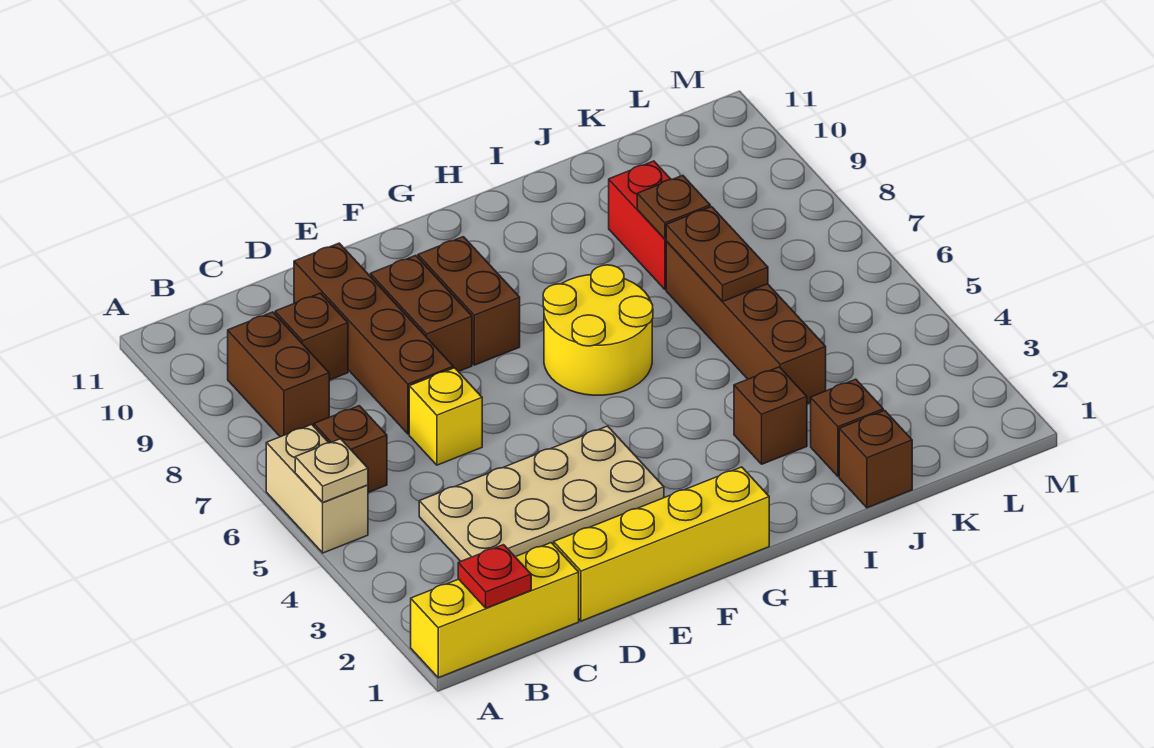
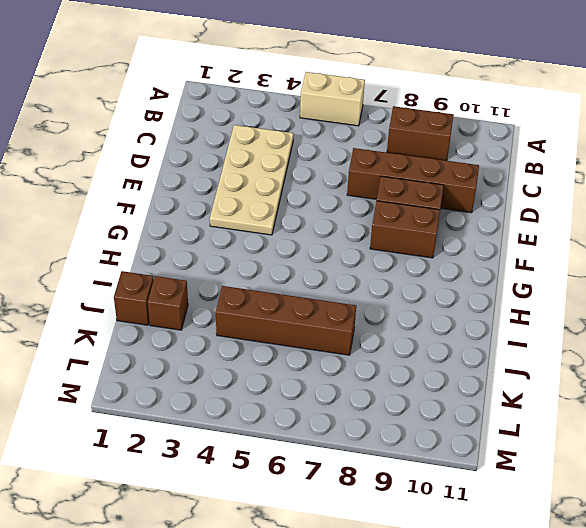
none -> yellow brick A1:C1 level 1
none -> brown brick B6 level 1
none -> brown brick C9 level 1

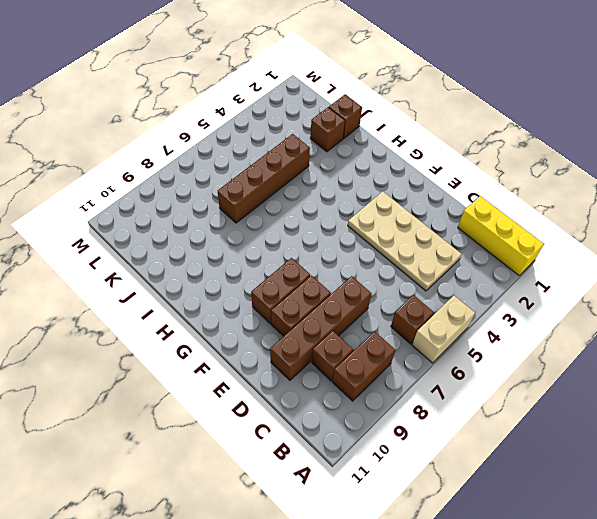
none -> yellow brick D1:G1 level 1
none -> yellow brick D6 level 1
none -> yellow round brick G6:H7 level 1

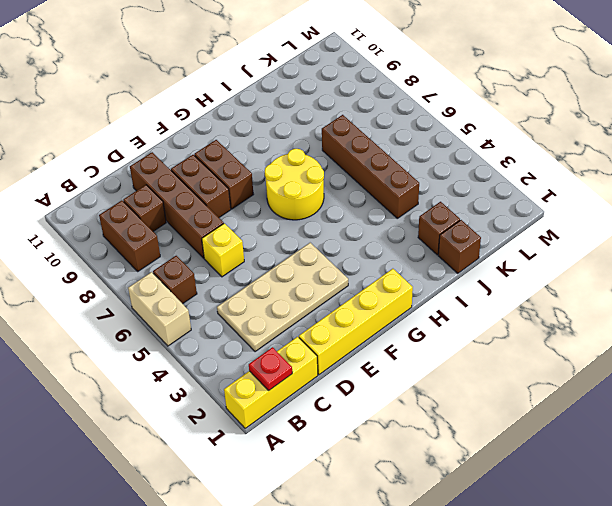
none -> brown brick I3 level 1
none -> red brick J8:J9 level 1
none -> tan plate A5 level 2

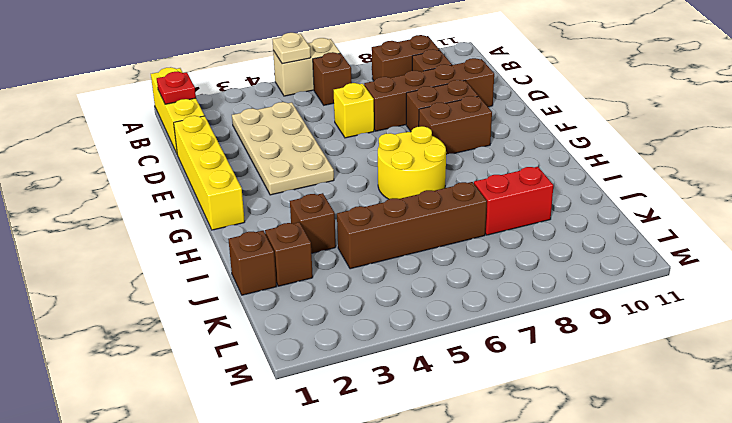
none -> brown plate J6:J7 level 2
none -> brown plate J8 level 2

